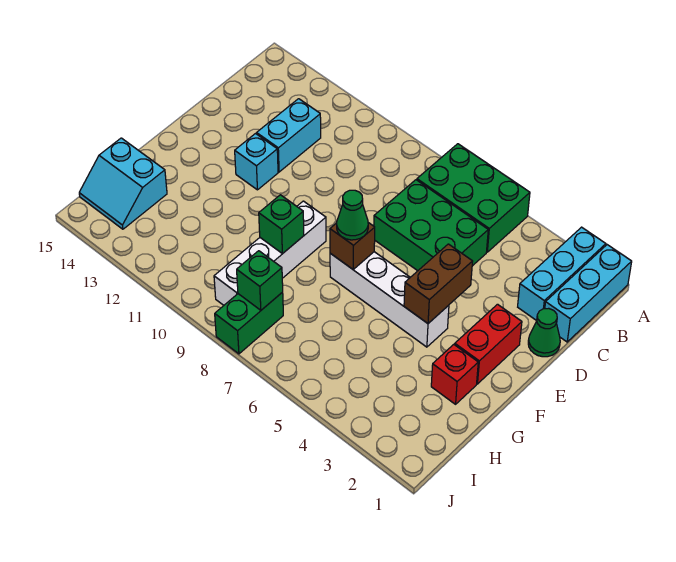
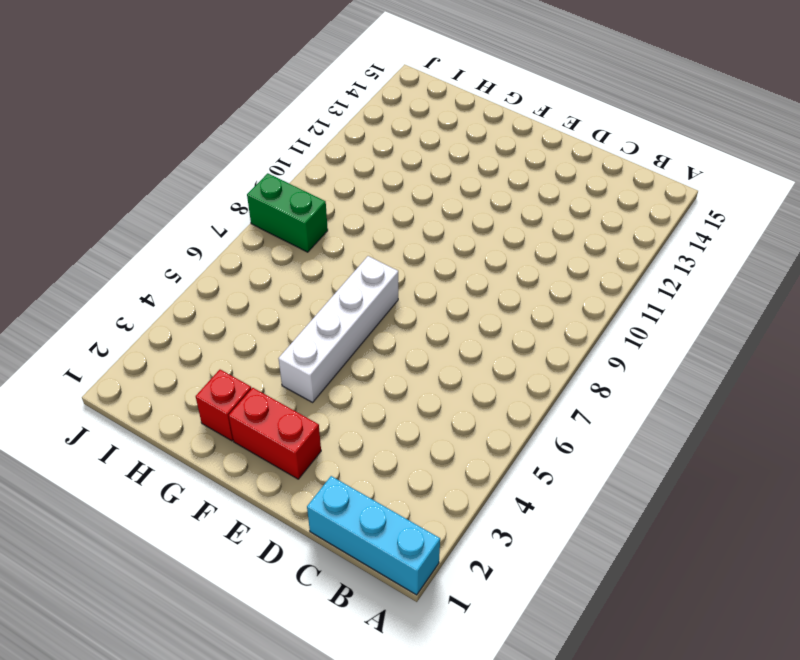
none -> cyan brick A2:C2 level 1
none -> green brick A5:B7 level 1
none -> green brick C5:D7 level 1

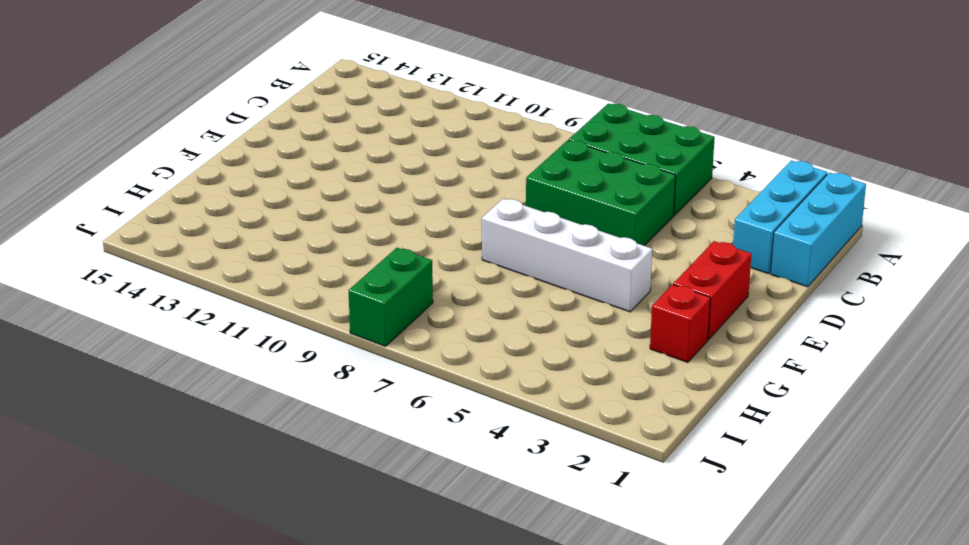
none -> cyan brick C12:D12 level 1
none -> green cone D1 level 1
none -> cyan brick E12 level 1

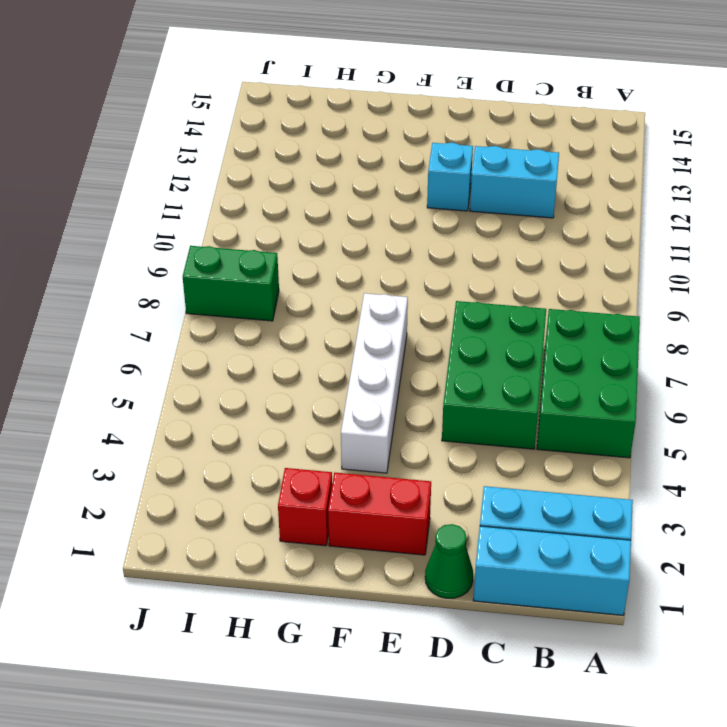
none -> white brick F9:I9 level 1
none -> cyan slope H14:I15 level 1 top H
none -> brown brick E4:F4 level 2

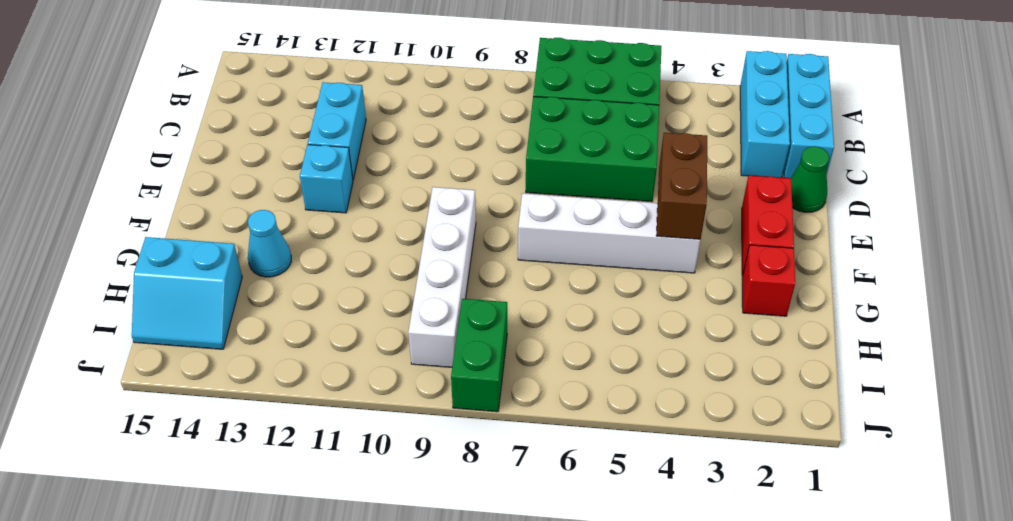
cyan cone G13 level 1 -> none
none -> brown brick F7 level 2
none -> green brick G9 level 2
none -> green brick I8 level 2

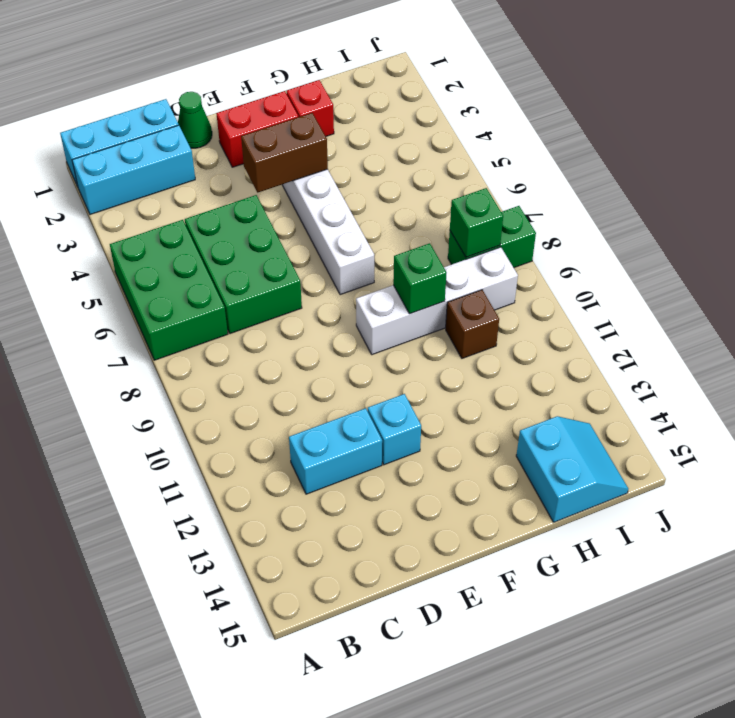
brown brick H10 level 1 -> brown brick F7 level 2
none -> green cone F7 level 3

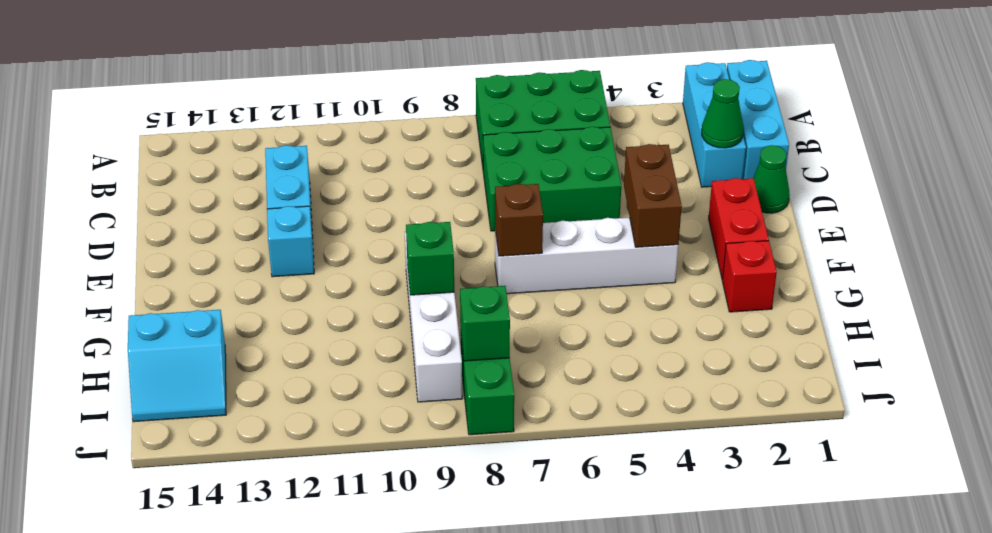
green cone C2 level 2 -> green cone F7 level 3

